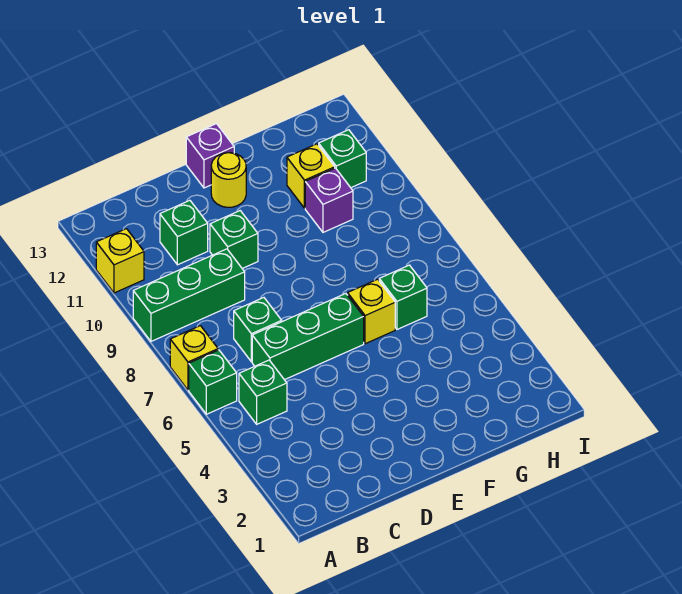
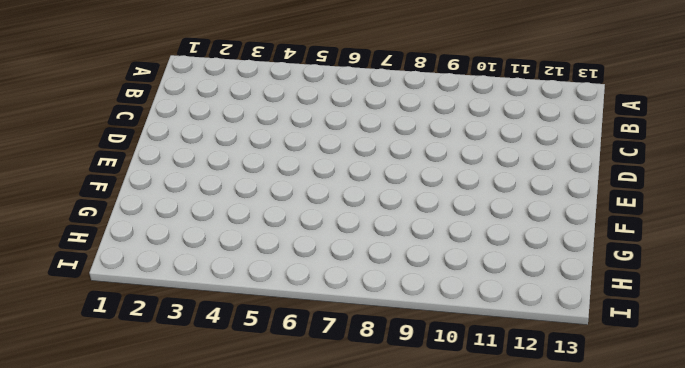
none -> green brick A6 level 1
none -> yellow brick A7 level 1
none -> green brick A9:C9 level 1

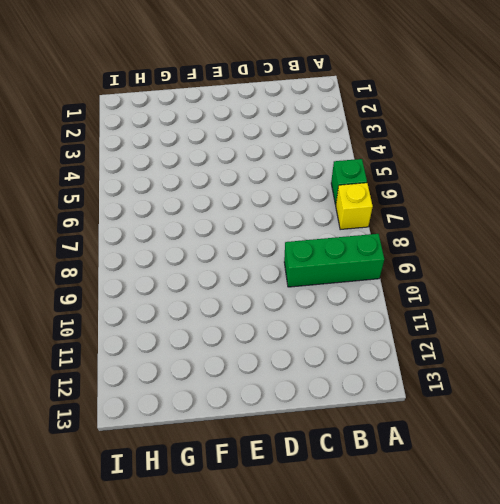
none -> yellow brick A11 level 1
none -> green brick B5 level 1
none -> green brick C6:E6 level 1

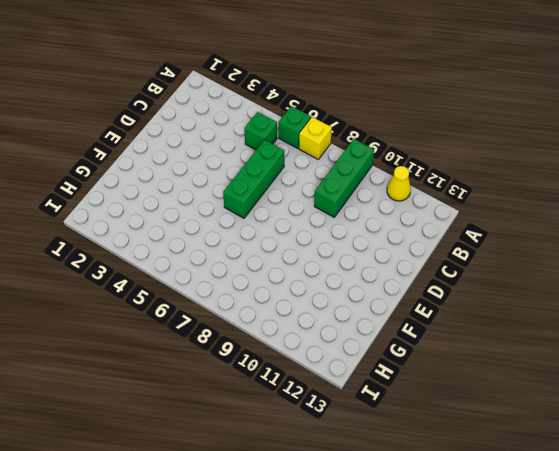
yellow cone A11 level 1 -> yellow brick A11 level 1
none -> green brick C7 level 1
none -> green brick C11 level 1
none -> green brick D10 level 1

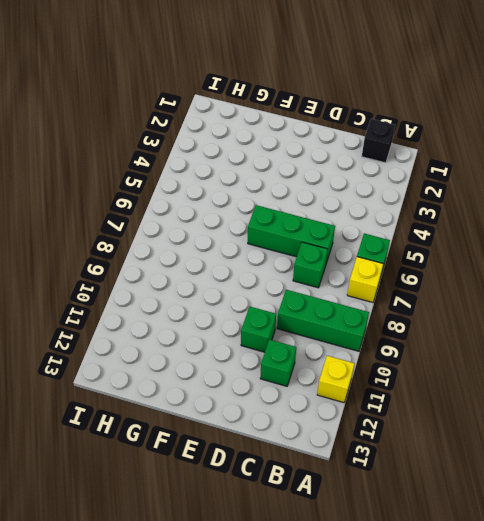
black brick B1 level 1 -> none
none -> green brick B5 level 1
none -> yellow round brick E12 level 1
none -> purple brick E13 level 1

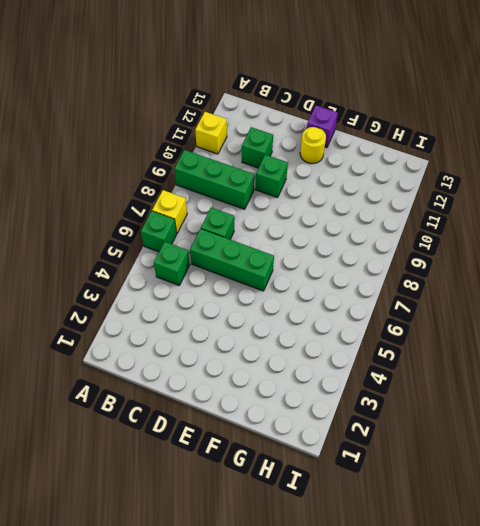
none -> yellow brick F6 level 1
none -> green brick G6 level 1
none -> purple brick G10 level 1

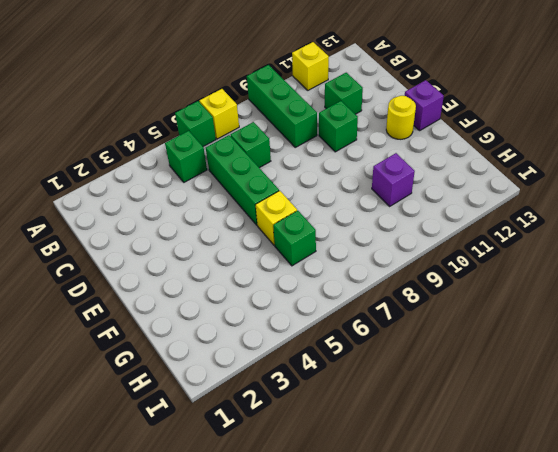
none -> yellow brick G11 level 1
none -> green brick H11 level 1

